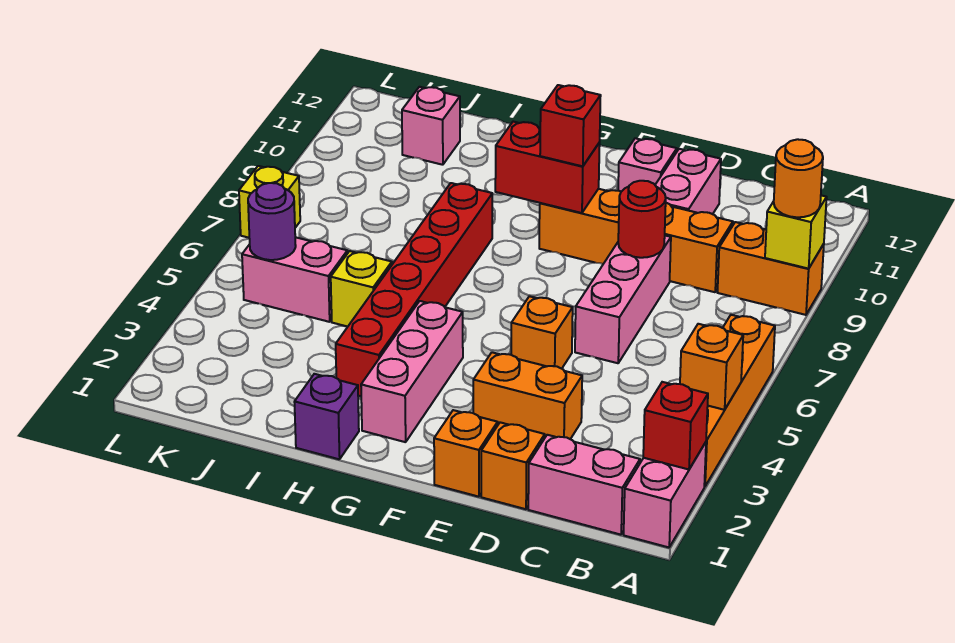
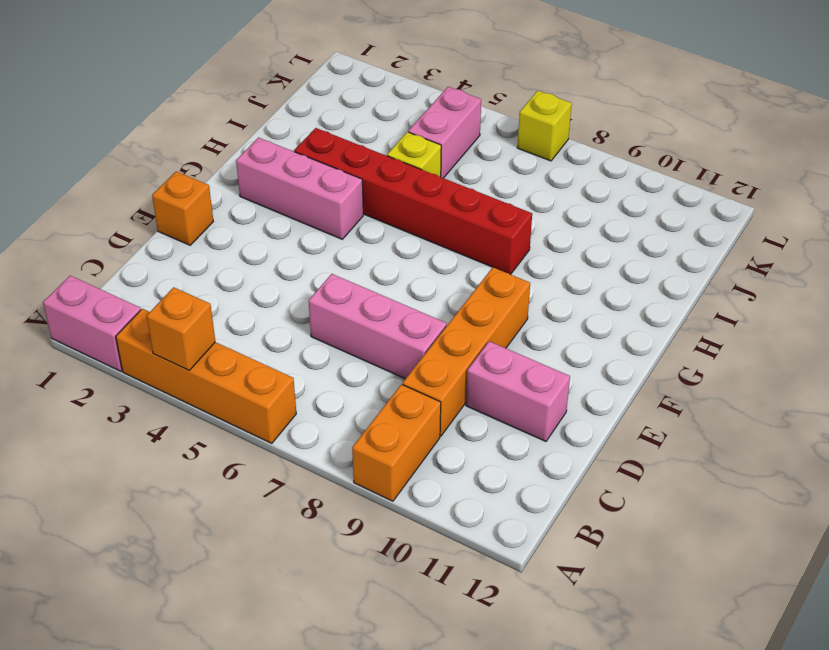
none -> pink brick B1:C1 level 1
none -> orange brick D1 level 1
none -> orange brick D3:E3 level 1

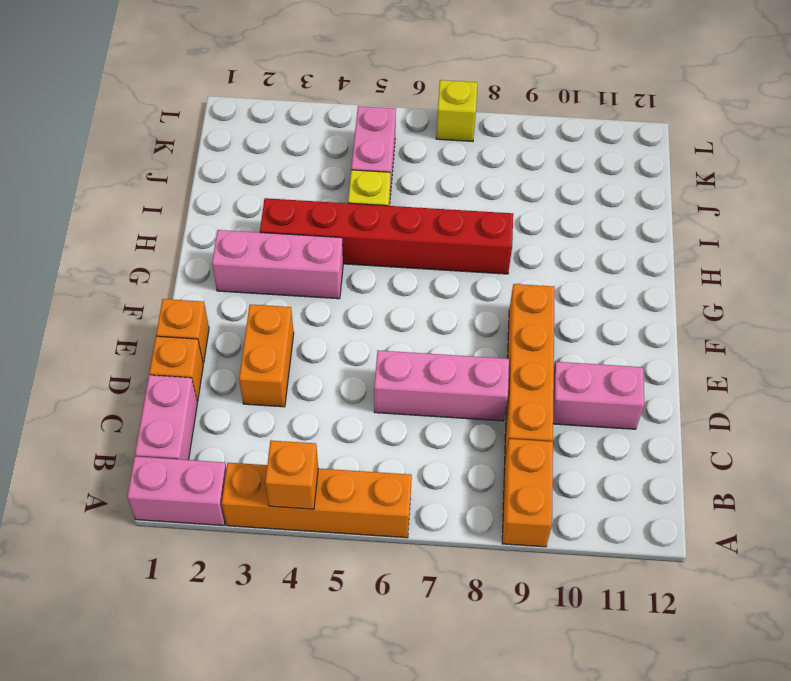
none -> orange brick E5 level 1
none -> pink brick E11 level 1
none -> purple brick H1 level 1

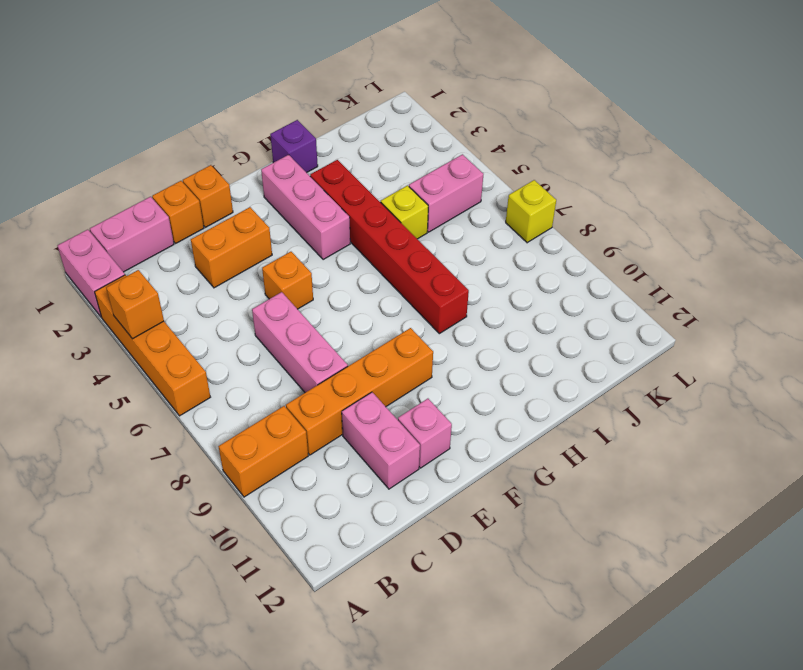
none -> pink brick J11 level 1
none -> red brick A2 level 2
none -> yellow brick A9 level 2

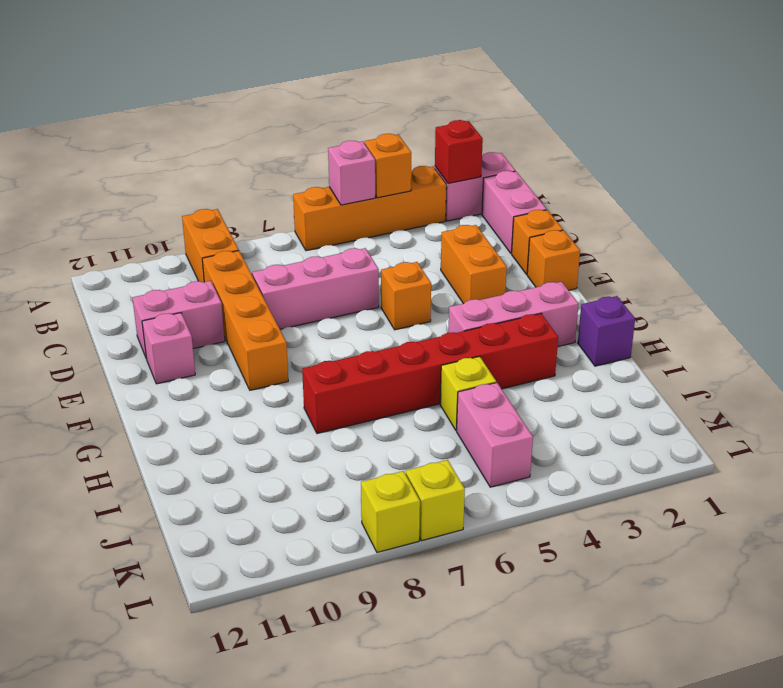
pink brick A5 level 2 -> pink brick J11 level 1
yellow brick L8 level 1 -> yellow brick A9 level 2
none -> red round brick D8 level 2
none -> red brick F9:G9 level 2
none -> purple round brick K5 level 2

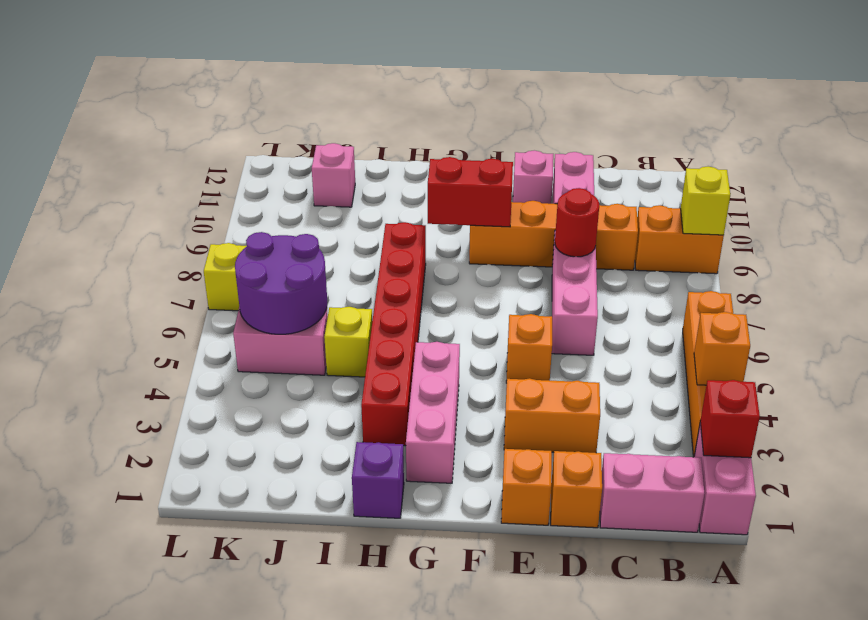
purple round brick J5:K6 level 2 -> purple round brick K5 level 2
none -> orange round brick A9 level 3
none -> red brick F9 level 3

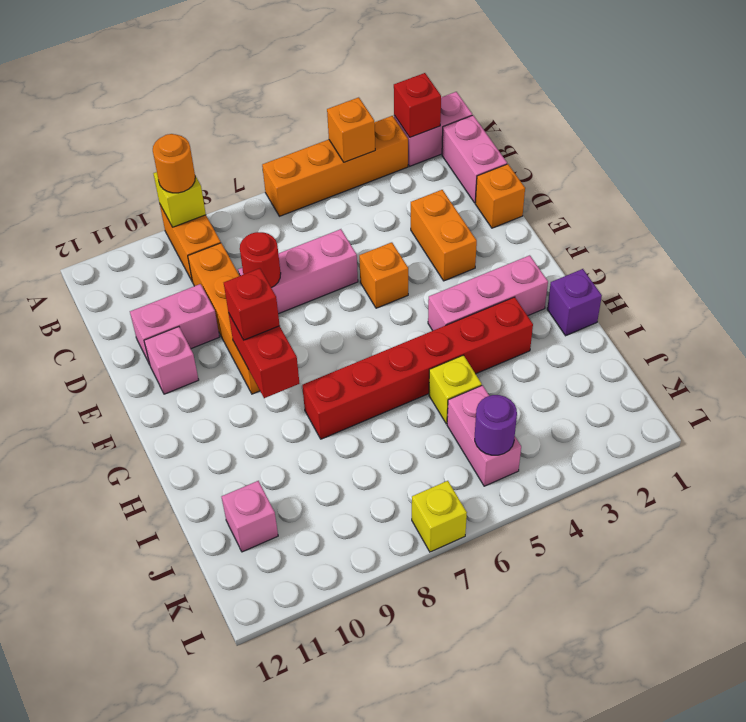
none -> orange brick E1 level 1

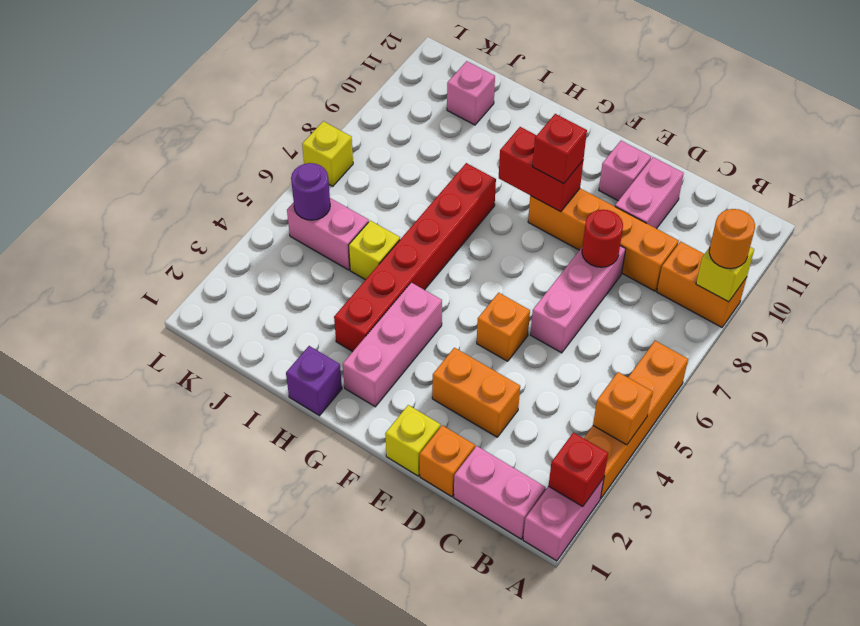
yellow brick E1 level 1 -> orange brick E1 level 1

